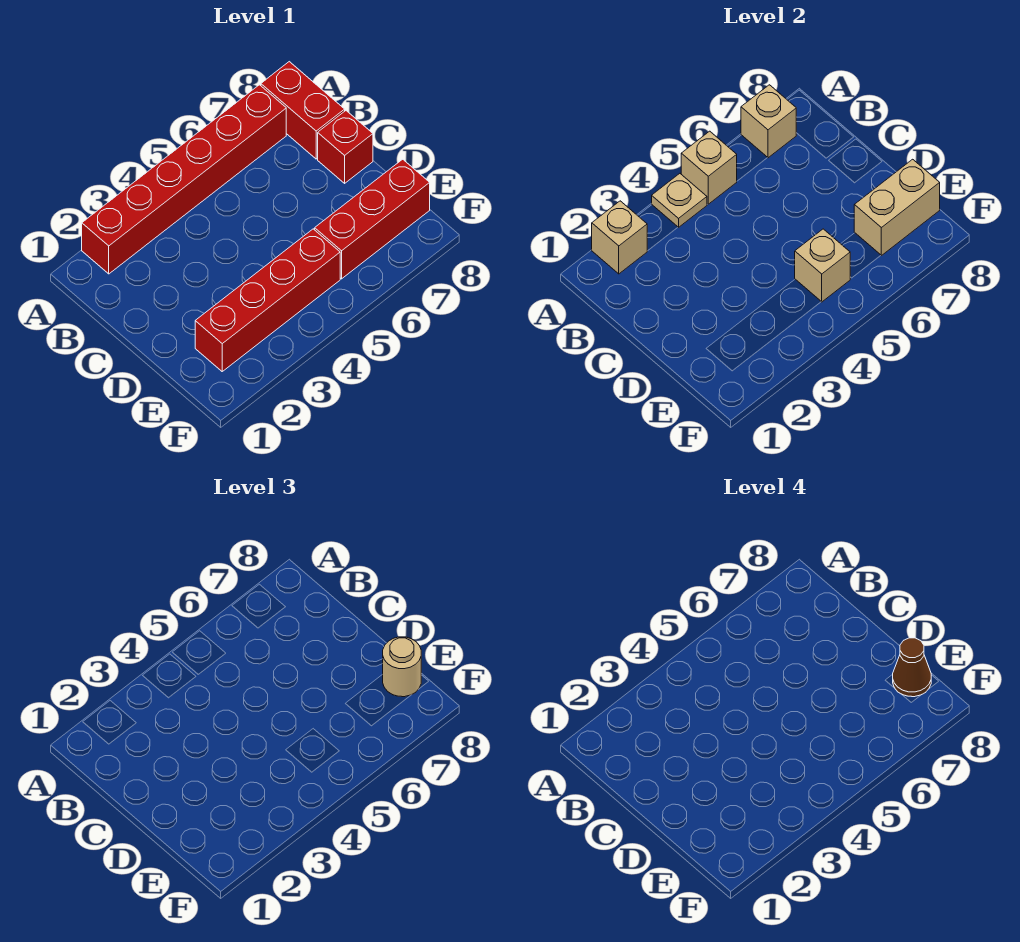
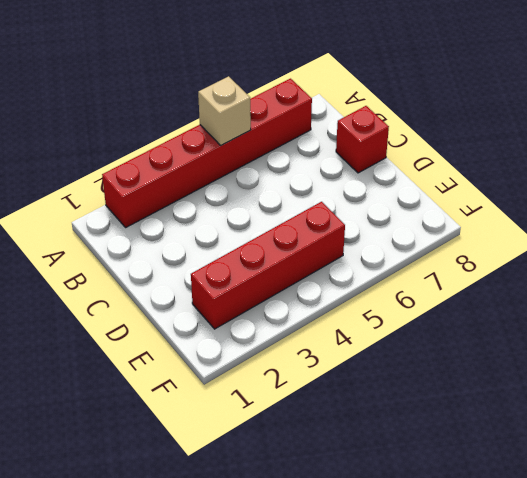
none -> red brick A8:B8 level 1
none -> red brick E6:E8 level 1
none -> tan brick A2 level 2

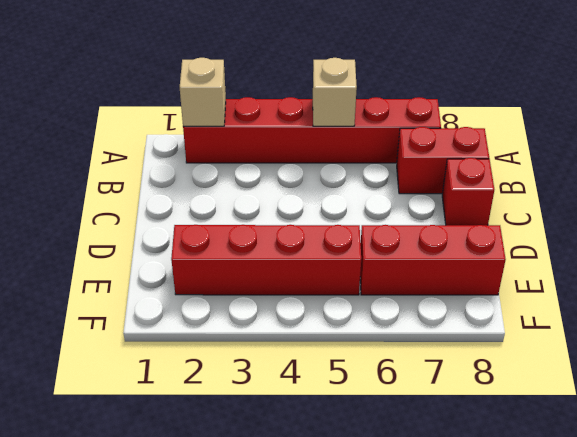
red brick B7:B8 level 1 -> red brick A8:B8 level 1
none -> tan plate A4 level 2
none -> tan brick A7 level 2
none -> tan brick E5 level 2

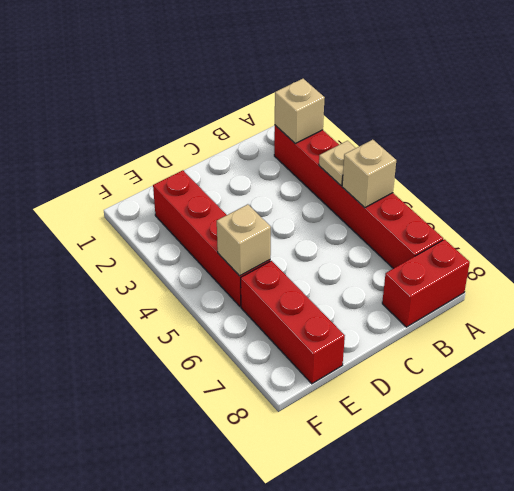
none -> red brick C8 level 1
none -> tan brick A7 level 2
none -> tan brick E7:E8 level 2

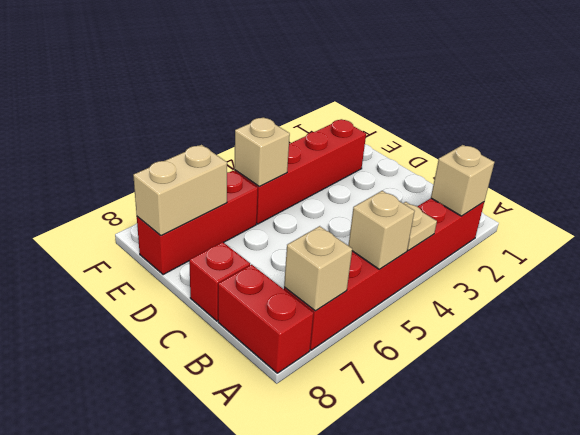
none -> tan round brick E8 level 3
none -> brown cone E8 level 4

